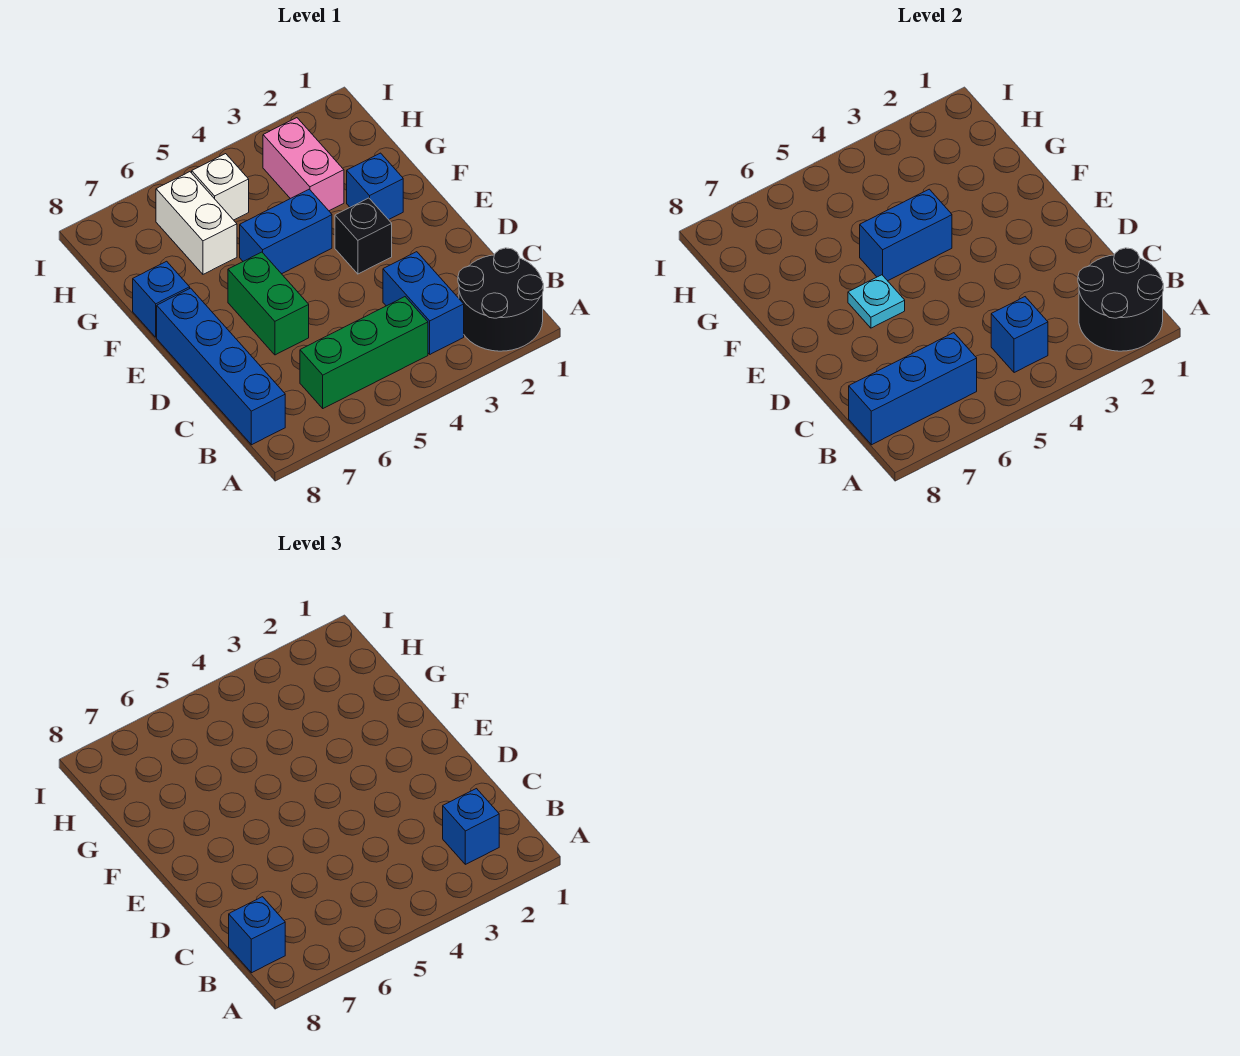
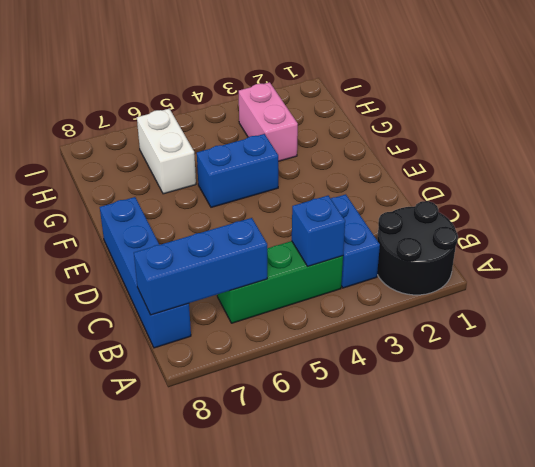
none -> green brick D6:E6 level 1
none -> black brick E3 level 1
none -> blue brick F2 level 1

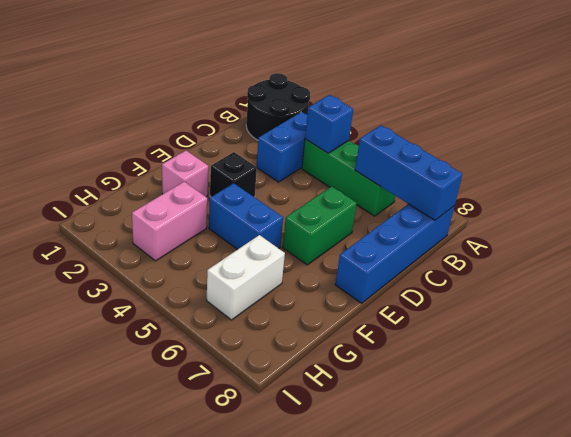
pink brick F2 level 1 -> blue brick F2 level 1
none -> blue brick F8 level 1
none -> white brick H5 level 1
none -> black round brick A1:B2 level 2

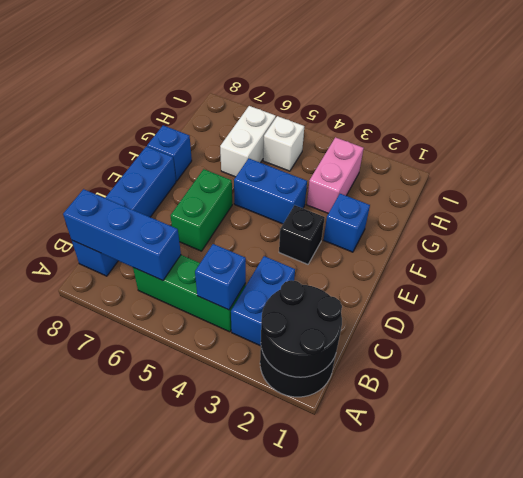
none -> cyan plate E6 level 2
none -> blue brick F4:F5 level 2
none -> blue brick B2 level 3

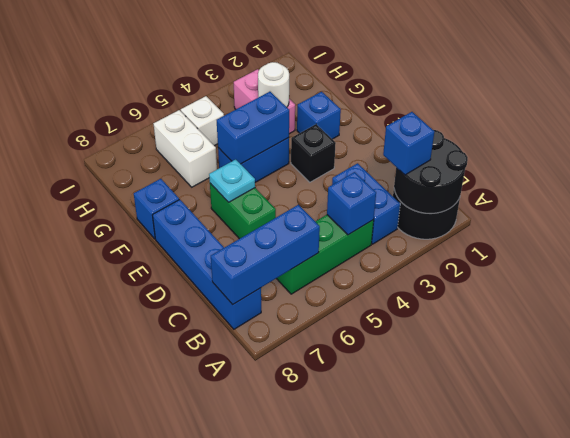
white round brick G3 level 2 -> none
none -> blue brick B8 level 3

